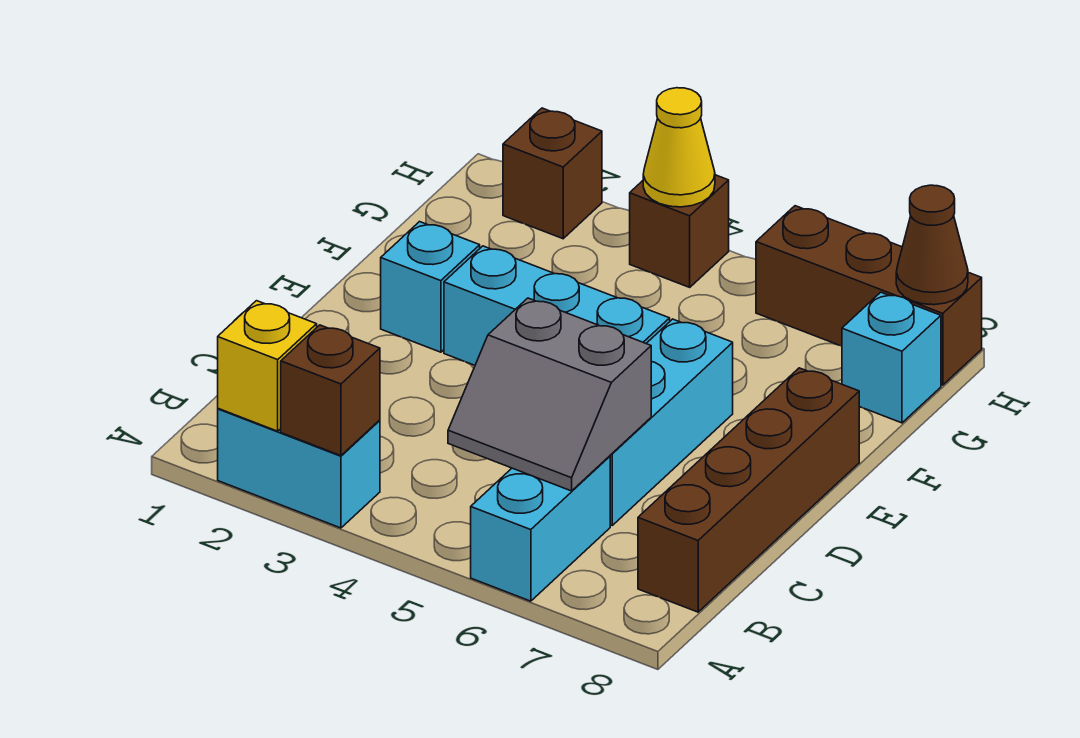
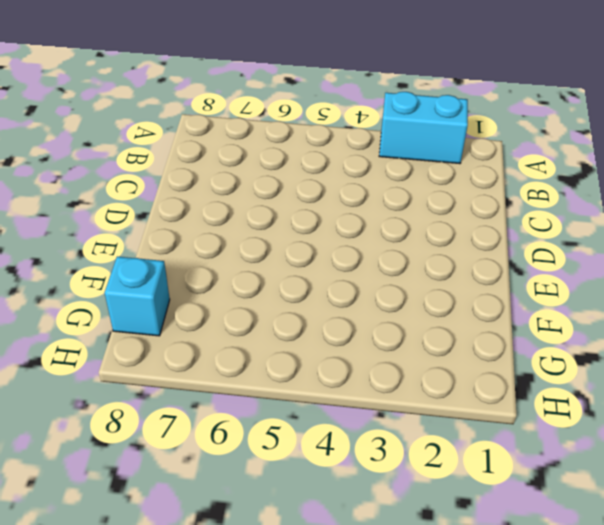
none -> cyan brick A6:B6 level 1
none -> brown brick B8:E8 level 1
none -> cyan brick C6:E6 level 1

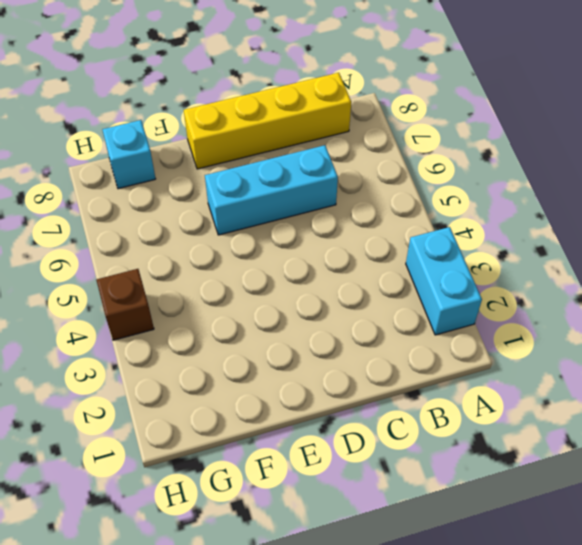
yellow brick B8:E8 level 1 -> brown brick B8:E8 level 1
none -> cyan brick A6:B6 level 1
none -> cyan brick E2 level 1
none -> cyan brick E3:E5 level 1

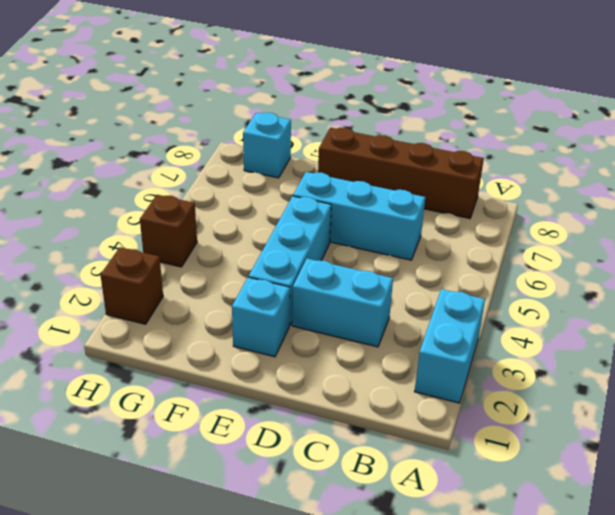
cyan brick C3:D3 level 1 -> cyan brick A6:B6 level 1
none -> brown brick H6:H8 level 1
none -> yellow brick A2 level 2
none -> brown brick A3 level 2

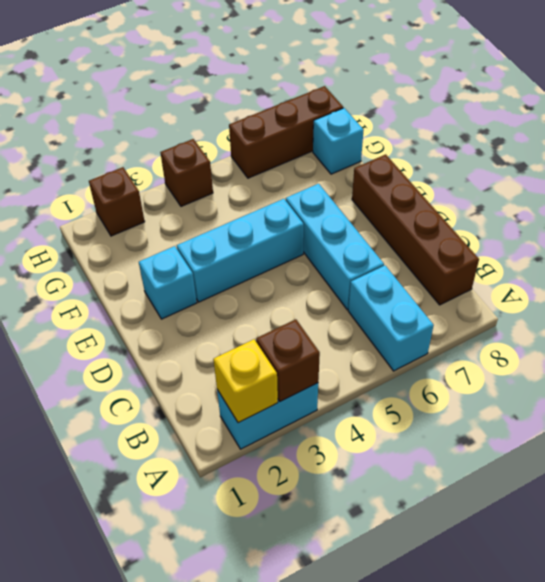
none -> grey slope B5:C6 level 2 top C
none -> yellow cone H4 level 2
none -> brown cone H8 level 2

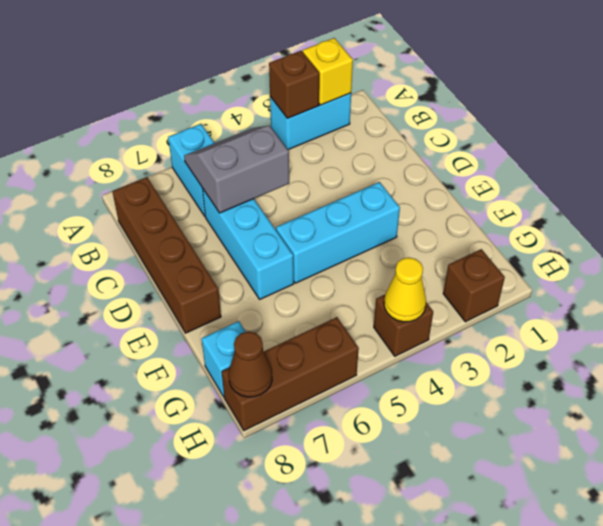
none -> cyan brick E2 level 1

